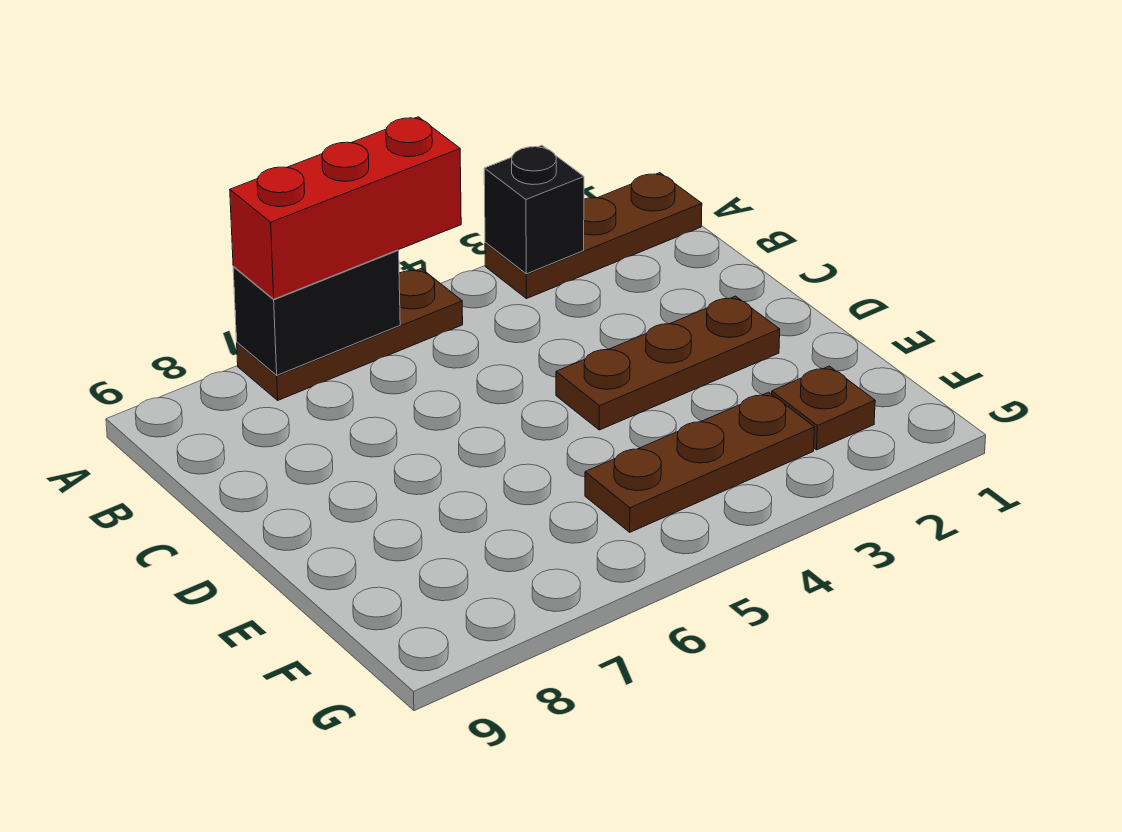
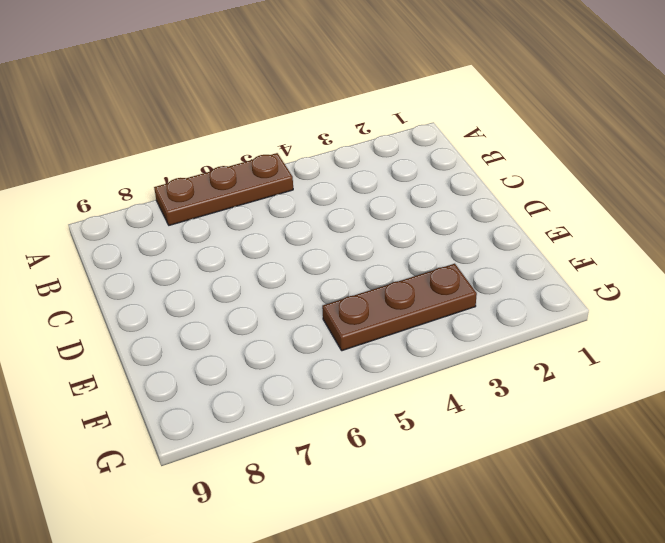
none -> brown plate A1:A3 level 1
none -> brown plate D2:D4 level 1

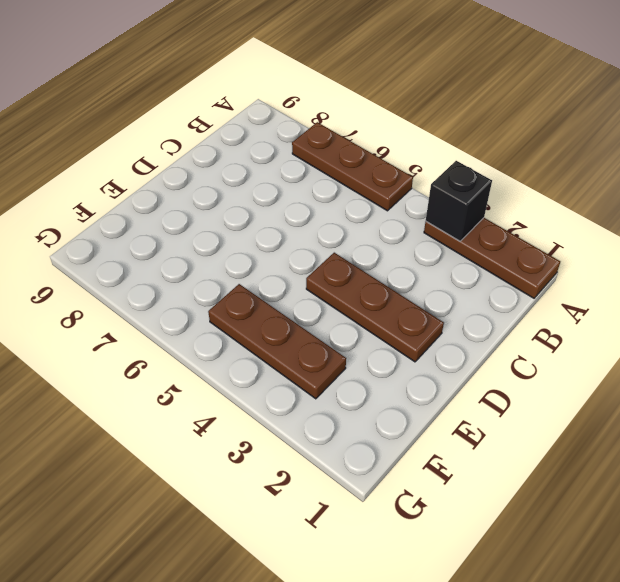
none -> brown plate F2 level 1
none -> black brick A6:A7 level 2

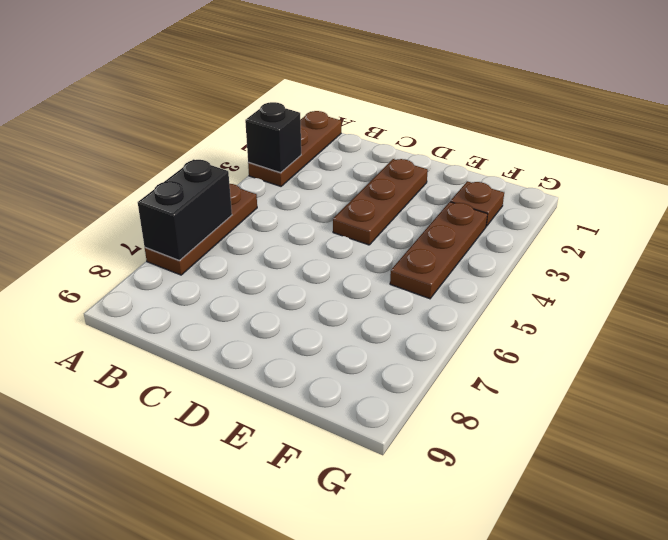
none -> red brick A5:A7 level 3

